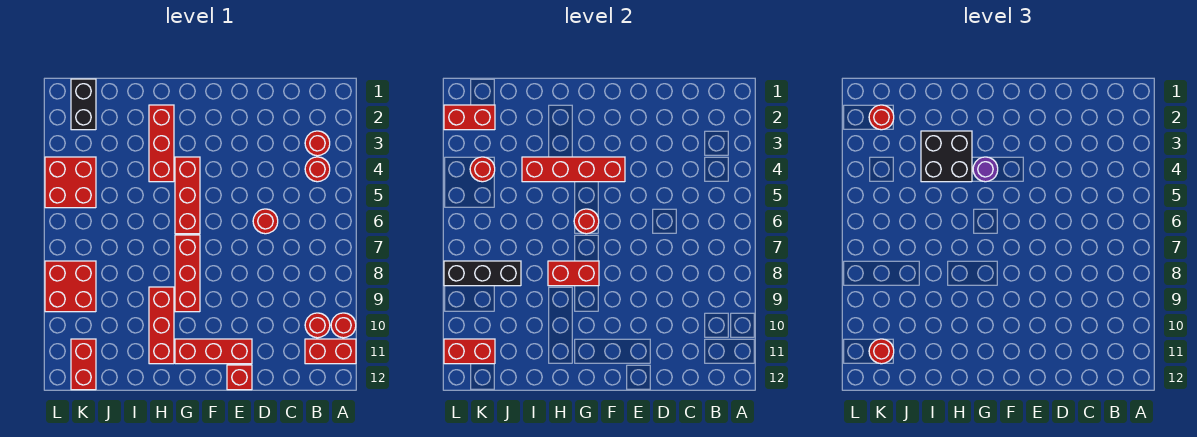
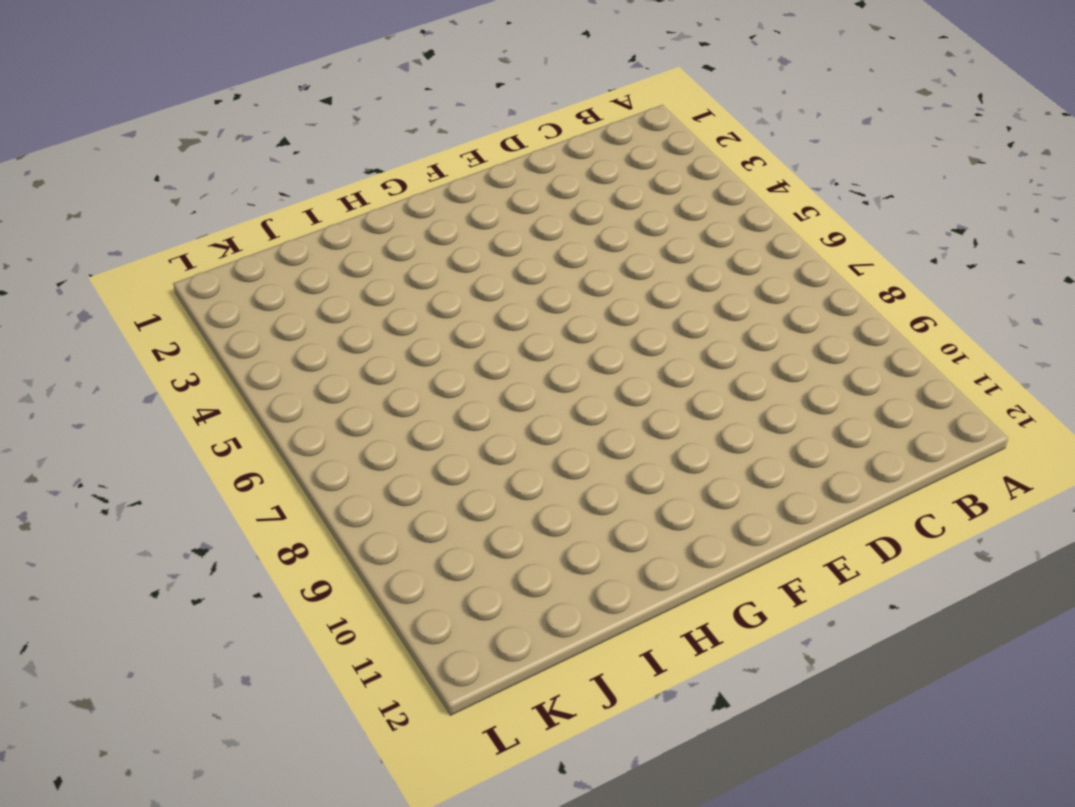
none -> red round brick A10 level 1
none -> red brick A11:B11 level 1
none -> red round brick B3 level 1

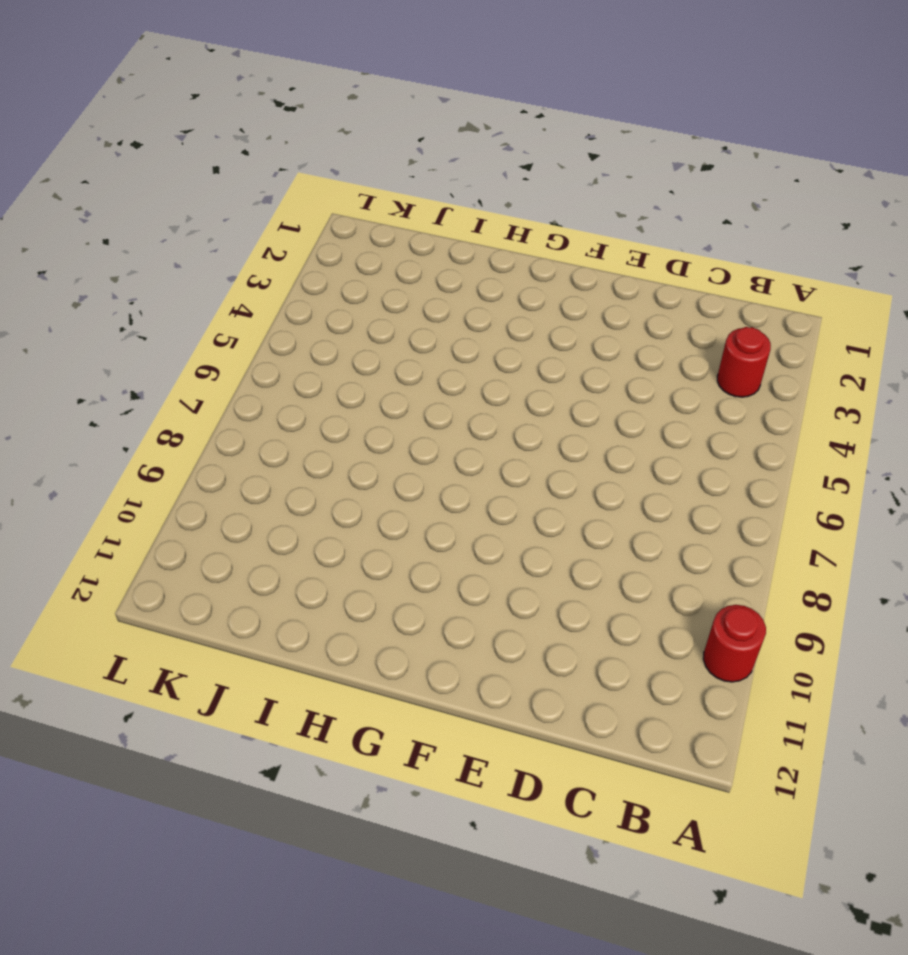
none -> red brick A11:B11 level 1
none -> red round brick B4 level 1
none -> red round brick B10 level 1

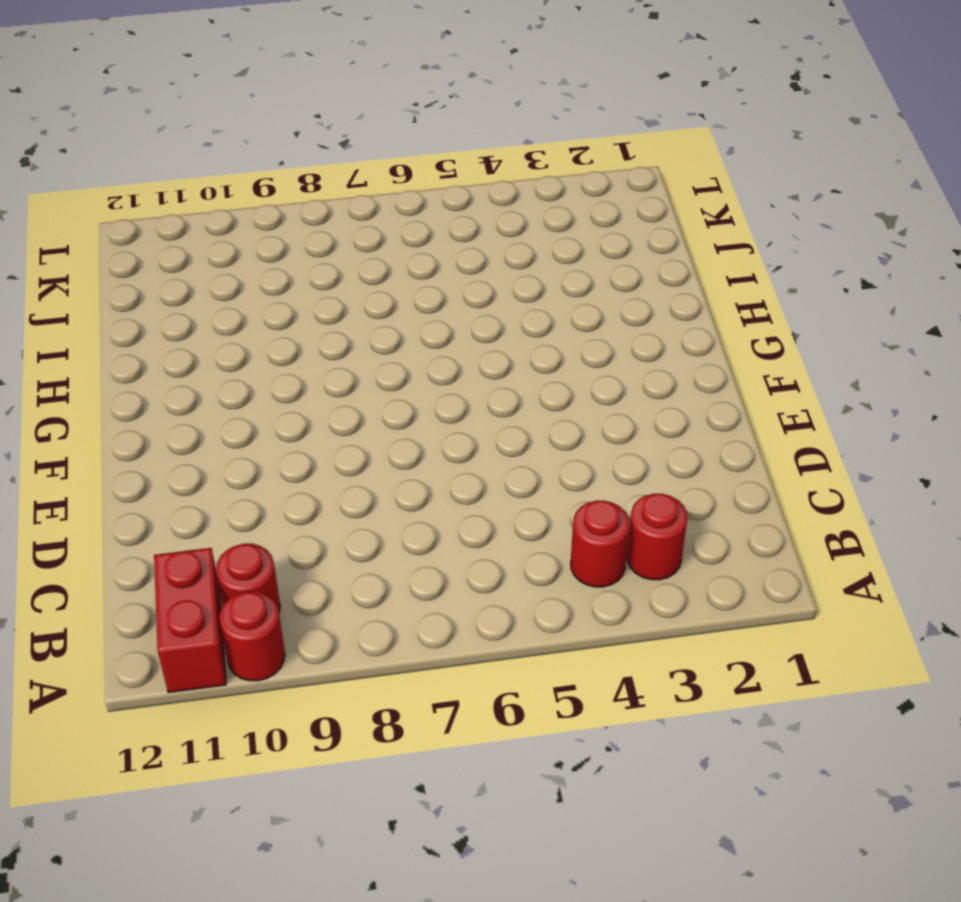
none -> red round brick D6 level 1
none -> red brick E11:G11 level 1
none -> red brick E12 level 1

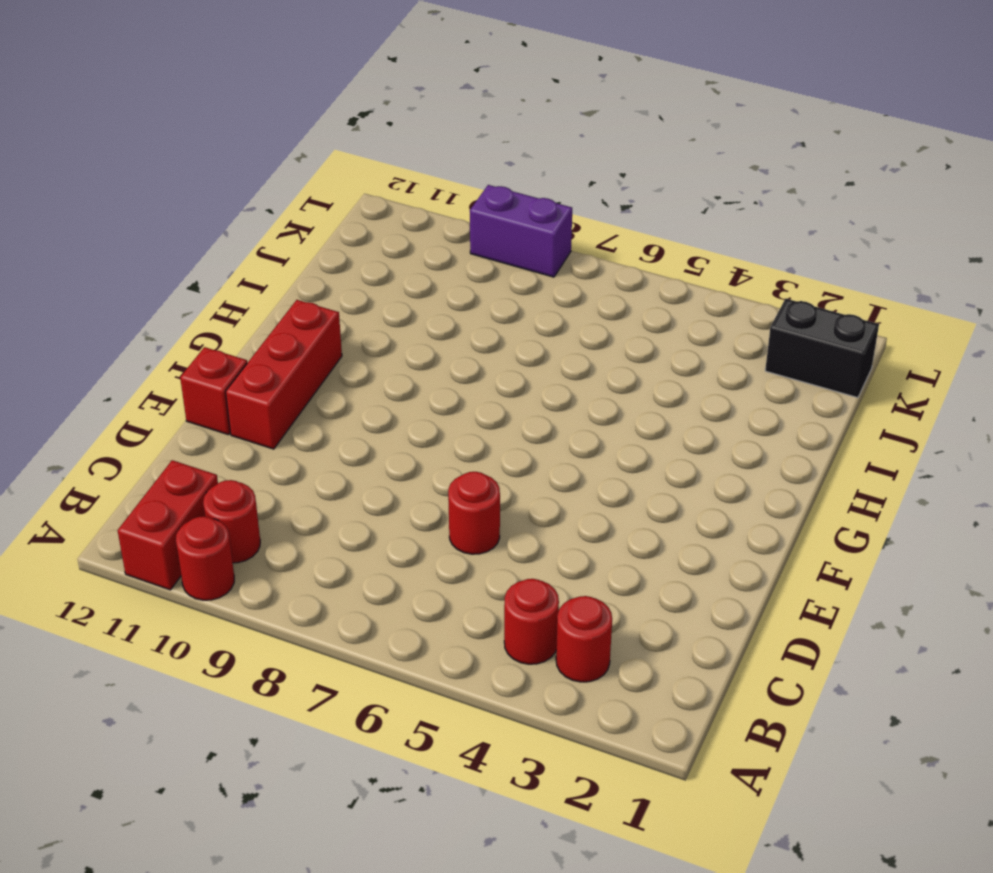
purple brick L8:L9 level 1 -> red brick K8:L9 level 1
none -> red brick G4:G6 level 1
none -> red brick G7:G9 level 1
none -> red brick H2:H4 level 1

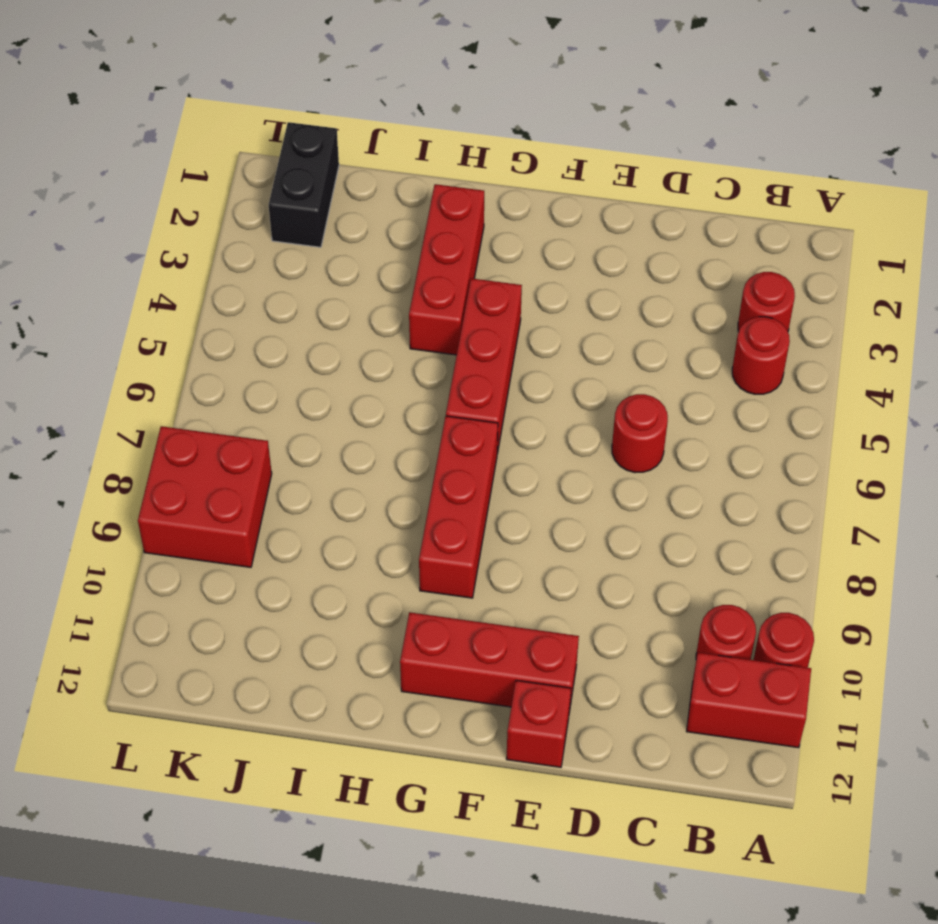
none -> red brick H9:H11 level 1
none -> red brick K4:L5 level 1
none -> red brick K11:K12 level 1

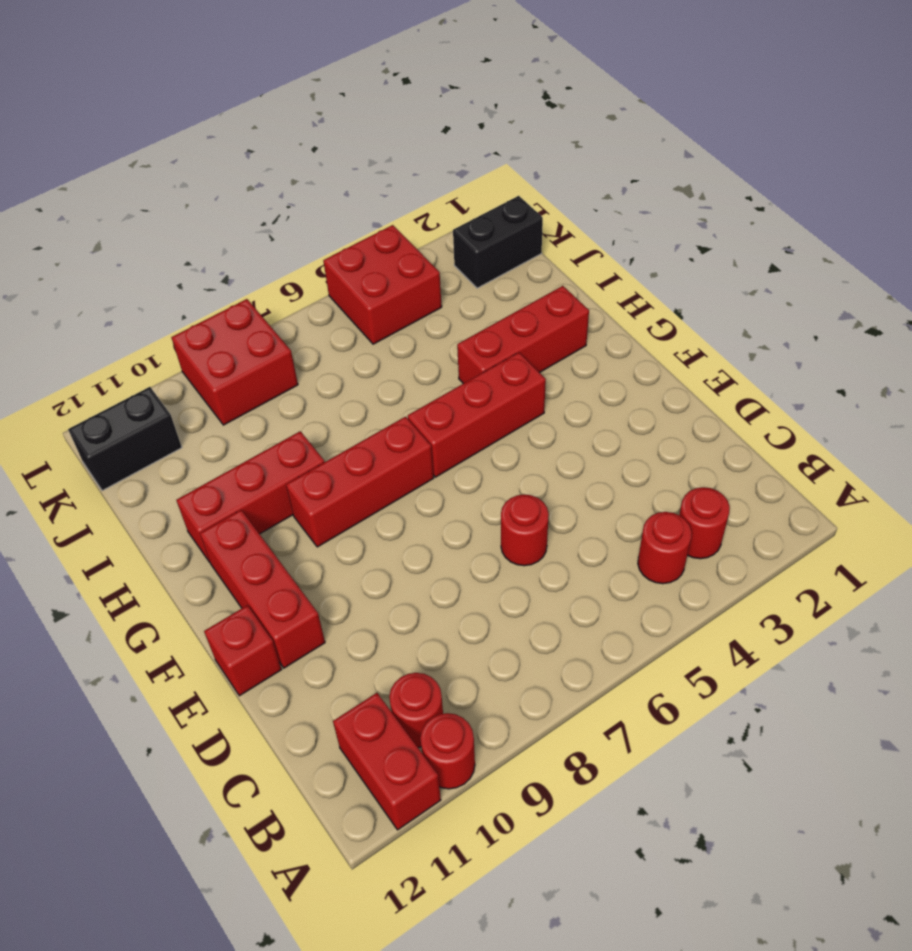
black brick K11:K12 level 1 -> red brick K11:K12 level 1
none -> red brick F4:I4 level 2
none -> red round brick G6 level 2
none -> red brick G8:H8 level 2

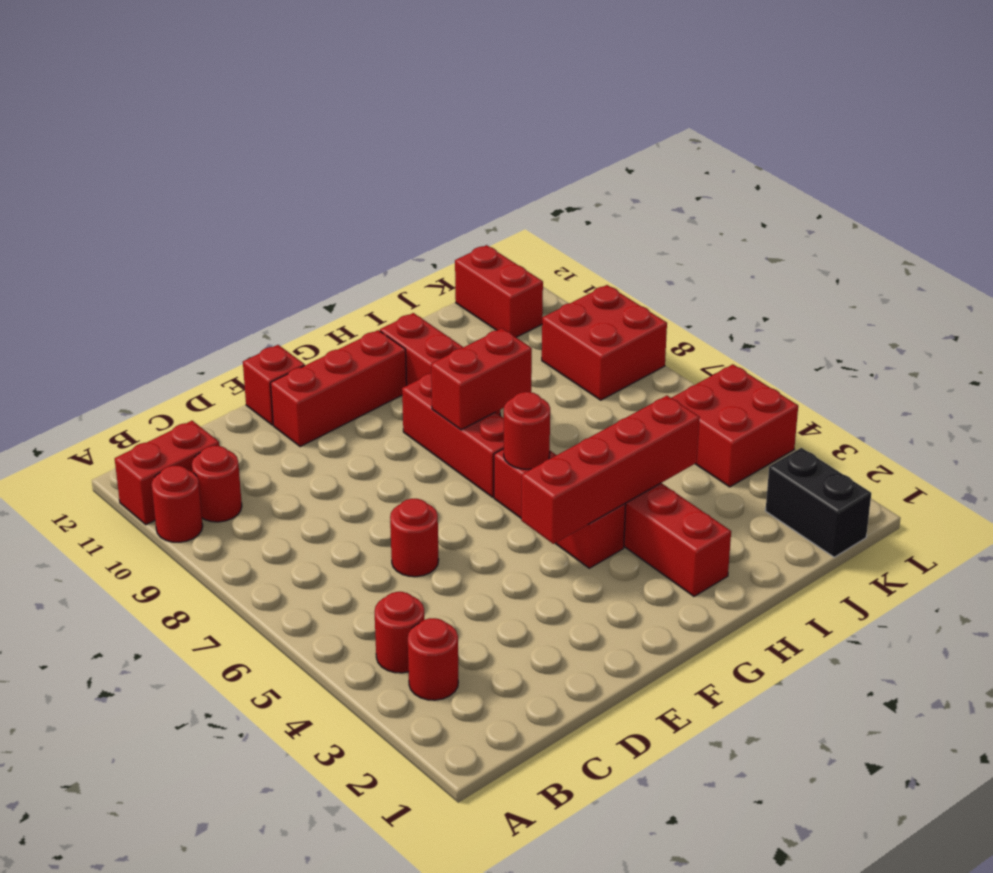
none -> black brick J8:L8 level 2
none -> red brick K2:L2 level 2
none -> red round brick K4 level 2

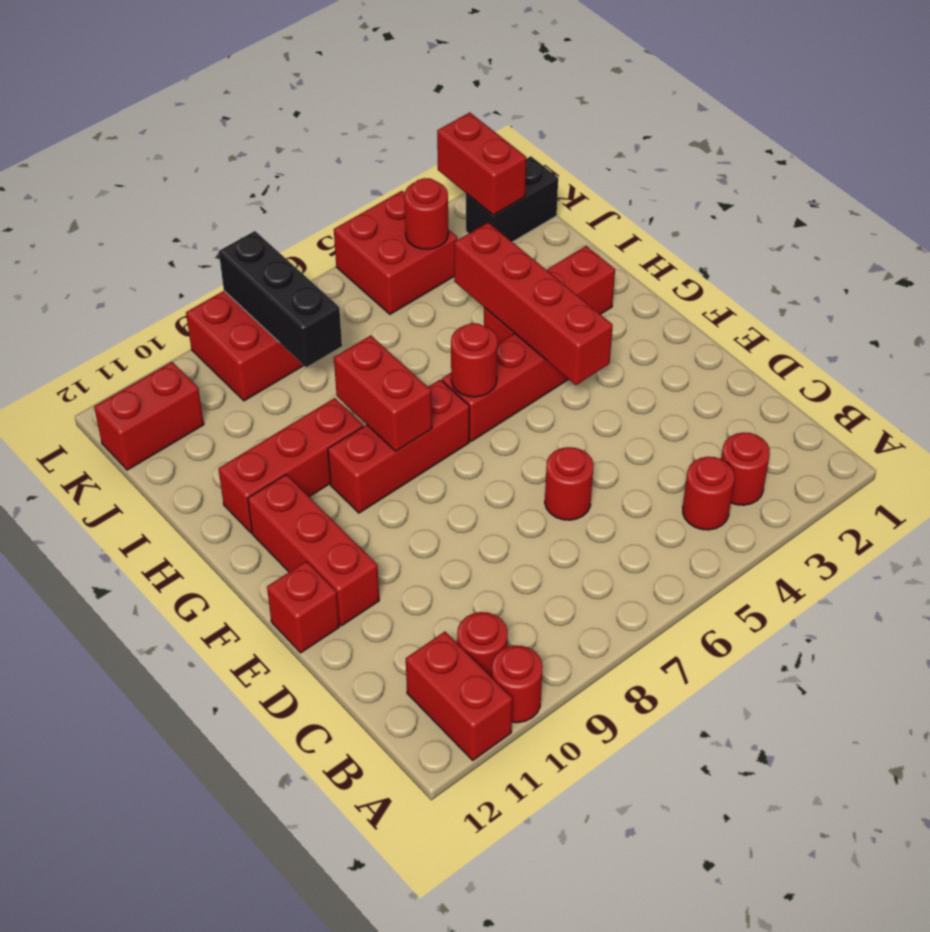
none -> red brick K11:L11 level 2
none -> purple round brick G4 level 3
none -> black brick H3:I4 level 3

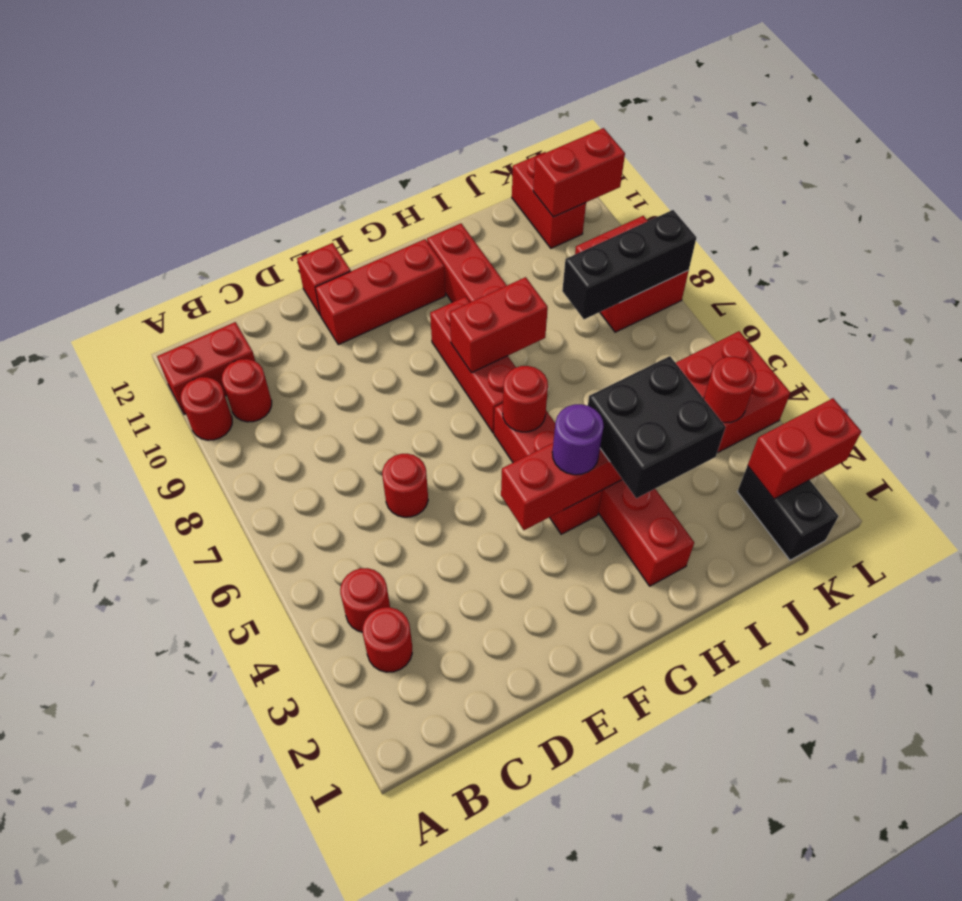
none -> red round brick K2 level 3
none -> red round brick K11 level 3

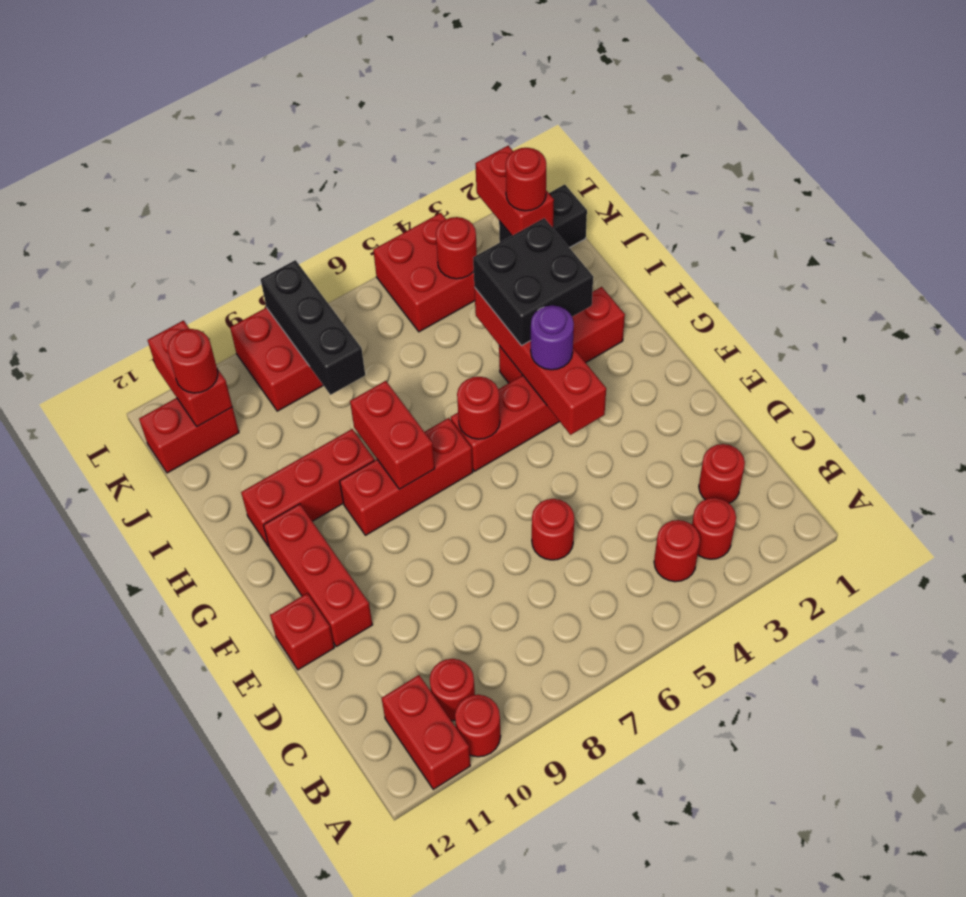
red round brick C2 level 1 -> none

